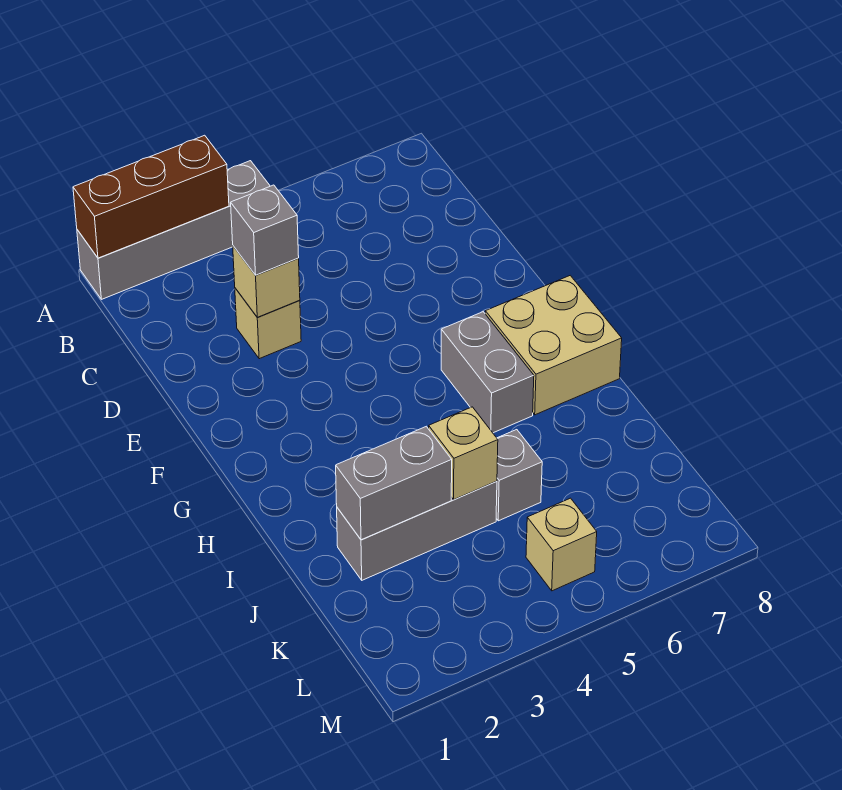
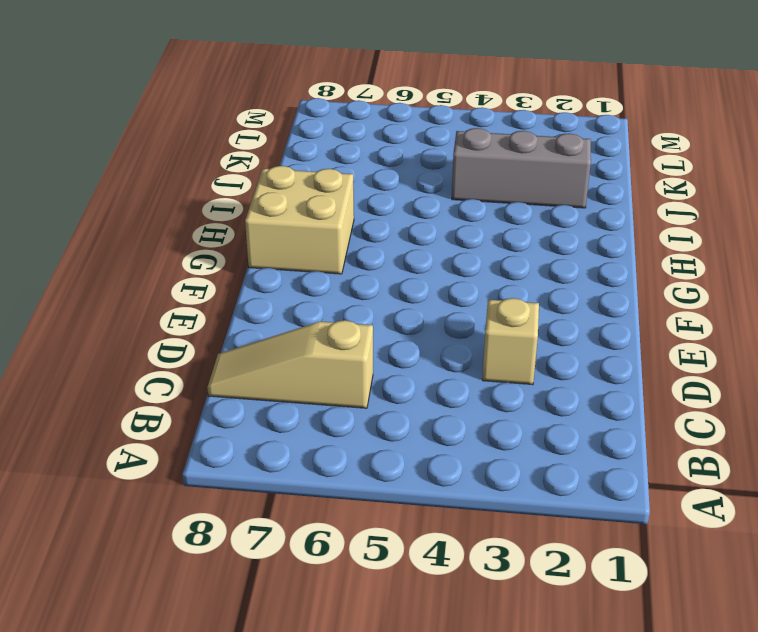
tan slope C6:C8 level 1 top 6 -> none
none -> grey brick A1:A4 level 1
none -> grey brick G6:H6 level 1
none -> grey brick J5 level 1

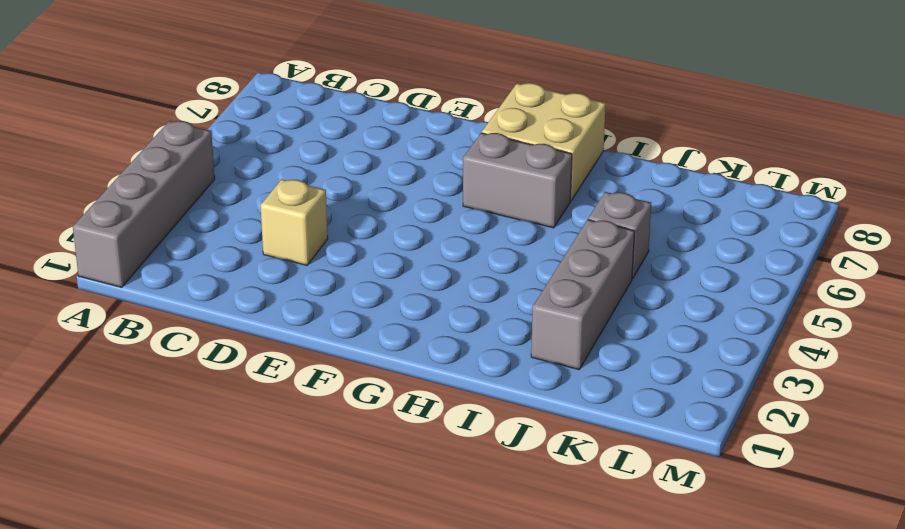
none -> tan brick L5 level 1
none -> brown brick A1:A3 level 2
none -> tan brick D3 level 2

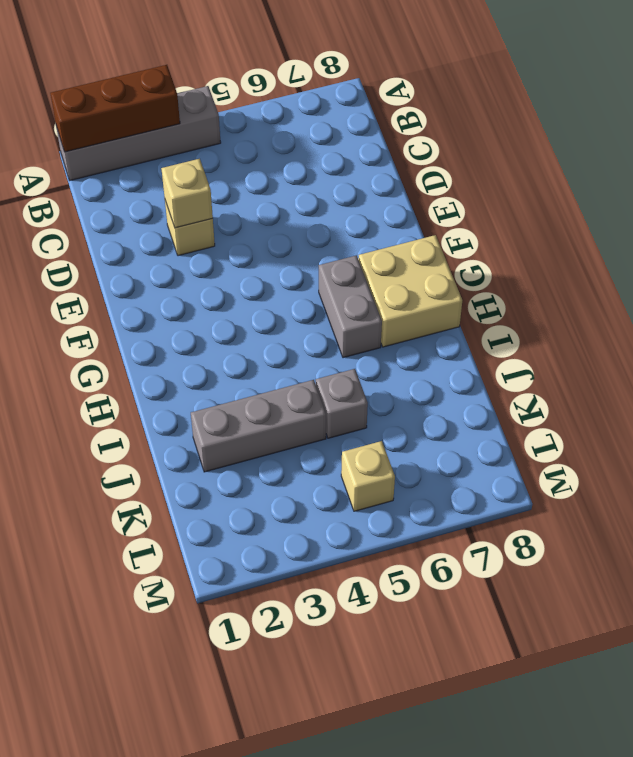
none -> grey brick J2:J3 level 2
none -> tan brick J4 level 2
none -> grey brick D3 level 3

